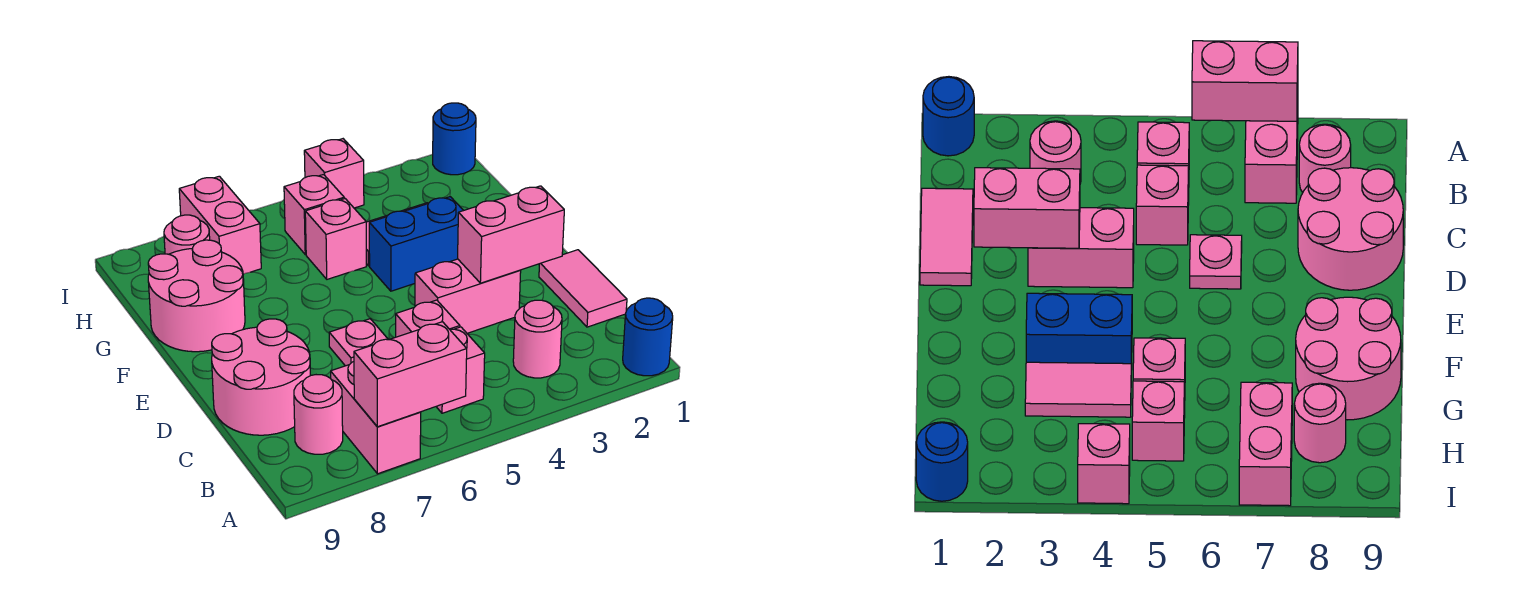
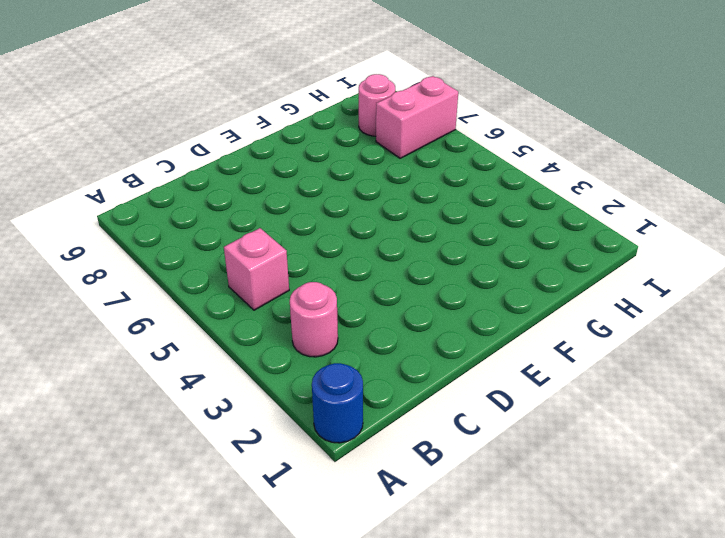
none -> pink brick A7:B7 level 1
none -> pink round brick B8 level 1
none -> pink tile C1:D1 level 1

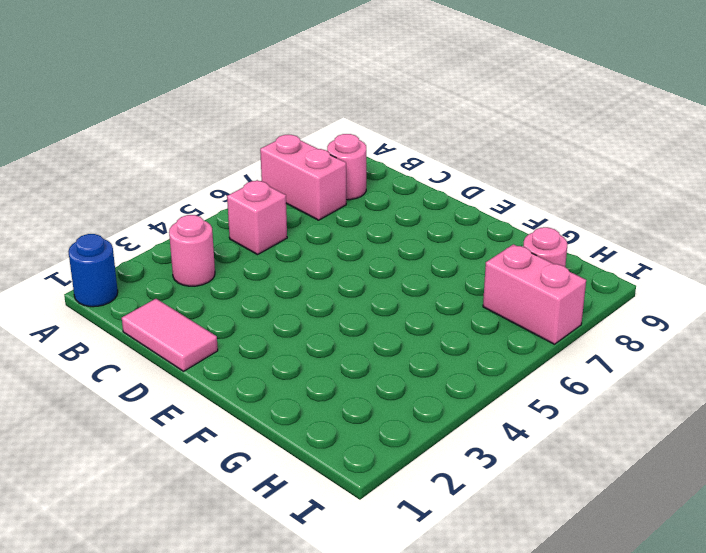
none -> pink brick C5 level 1
none -> pink round brick C8:D9 level 1
none -> pink brick D3:D4 level 1

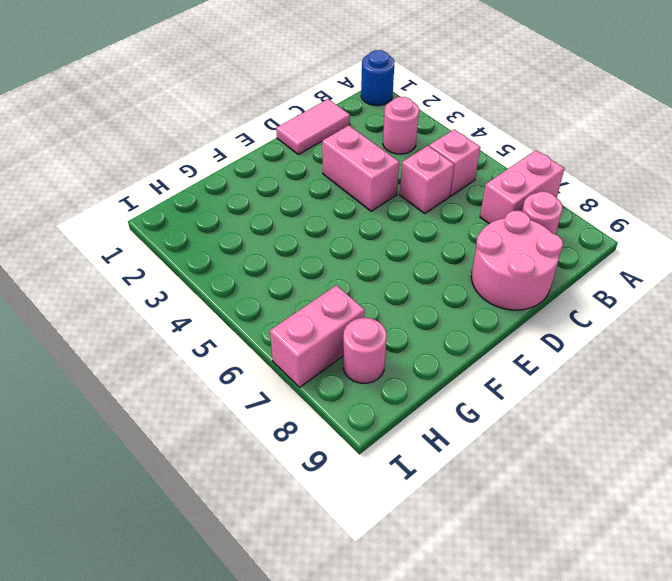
none -> pink plate D6 level 1
none -> blue brick F3:F4 level 1
none -> pink round brick F8:G9 level 1

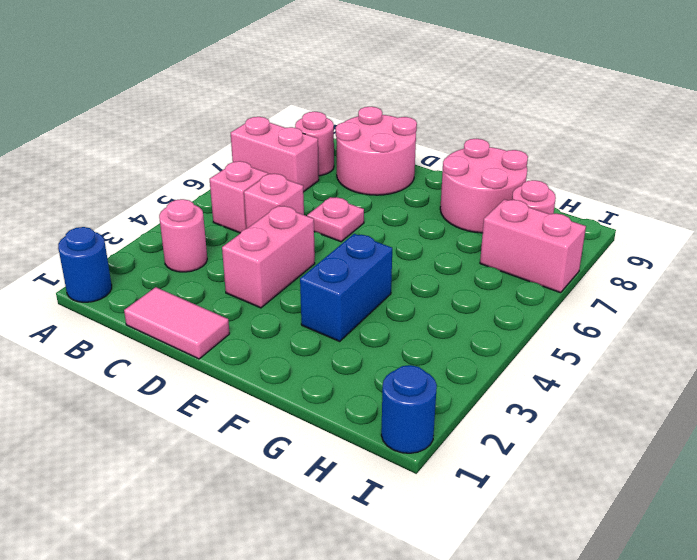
none -> pink tile G3:G4 level 1
none -> pink brick G5 level 1
none -> pink brick H5 level 1

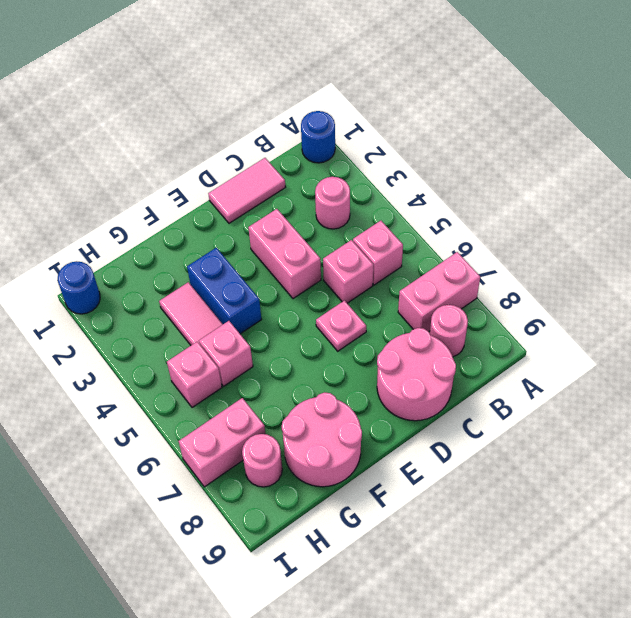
none -> pink brick I4 level 1
none -> pink brick A6:A7 level 2
none -> pink brick D2:D3 level 2

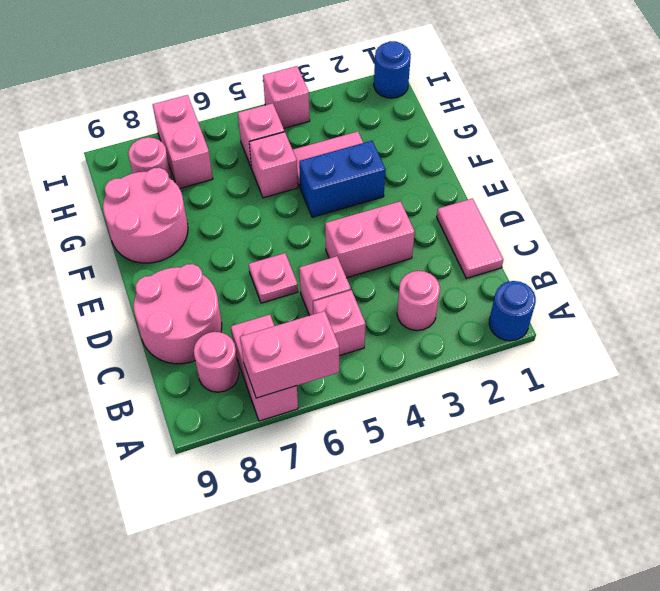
none -> pink brick D2:D3 level 2

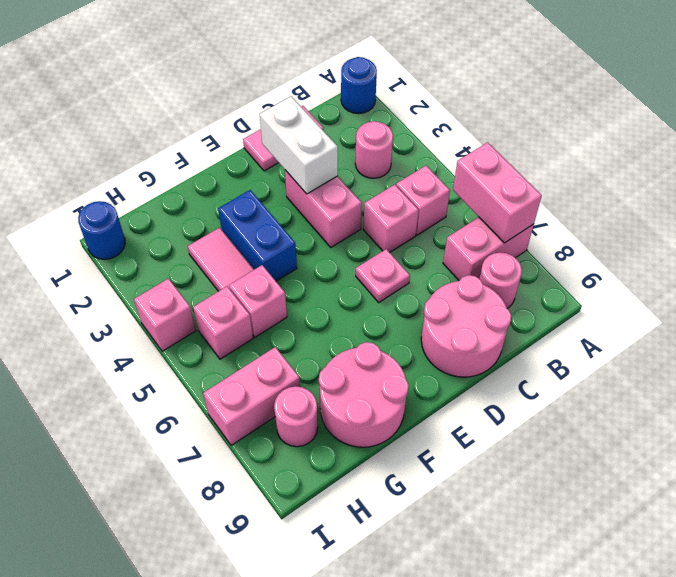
white brick D2:D3 level 2 -> pink brick D2:D3 level 2

